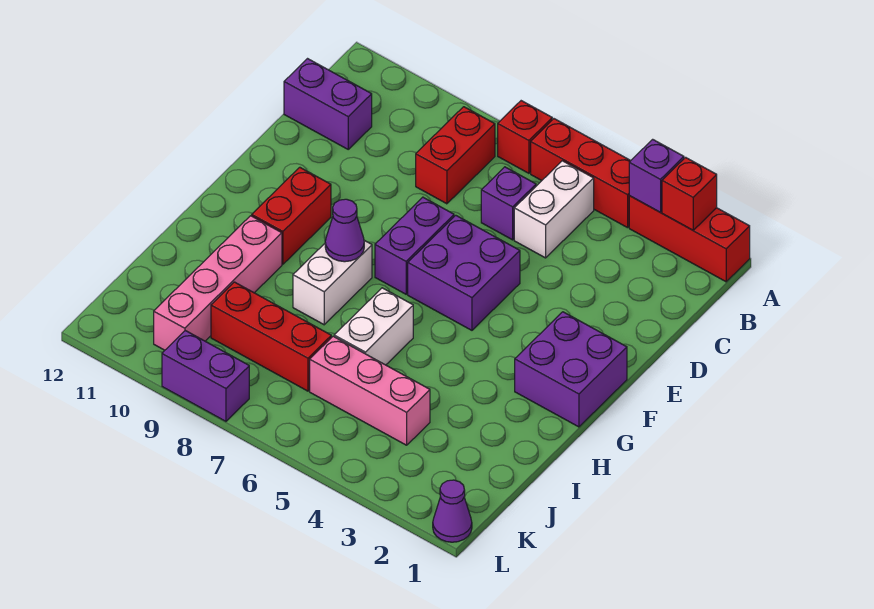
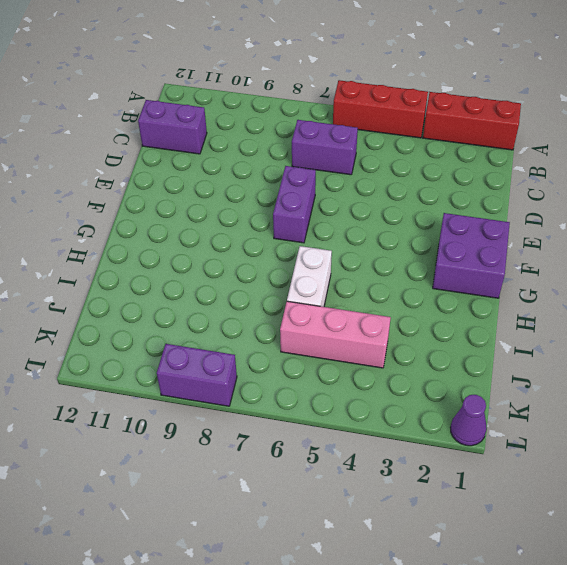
purple brick C6:C7 level 1 -> purple brick C6 level 1
none -> red brick A7 level 1
none -> white brick B5:C5 level 1
none -> red brick B8:C8 level 1

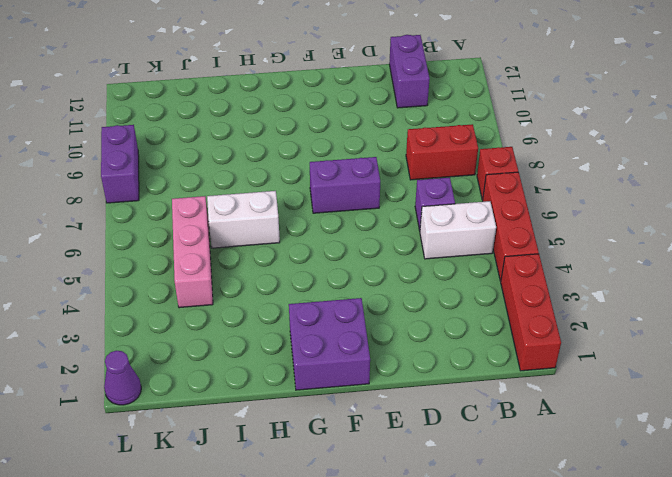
none -> purple brick E5:F6 level 1
none -> red brick F10:G10 level 1
none -> white brick G8:H8 level 1

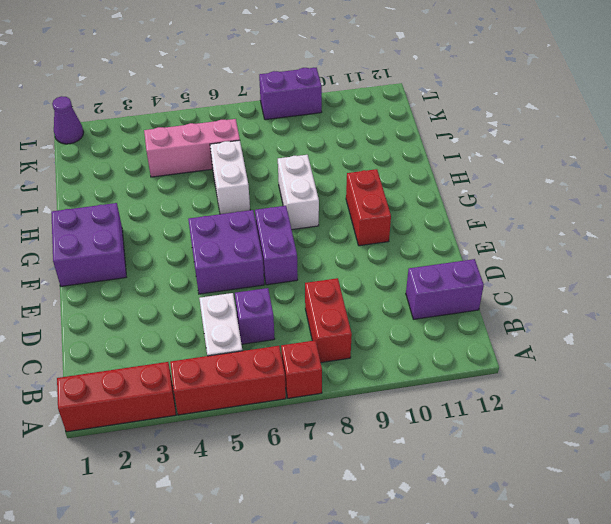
none -> pink brick H10:K10 level 1
none -> red brick J7:J9 level 1
none -> red brick A2 level 2

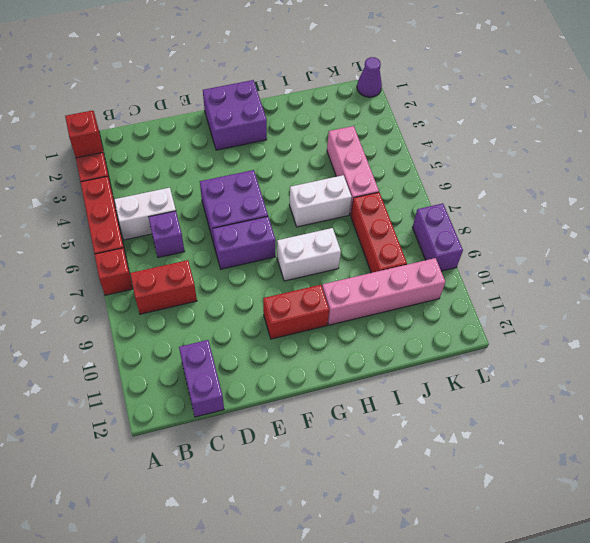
none -> purple brick A3 level 2
none -> purple cone G8 level 2

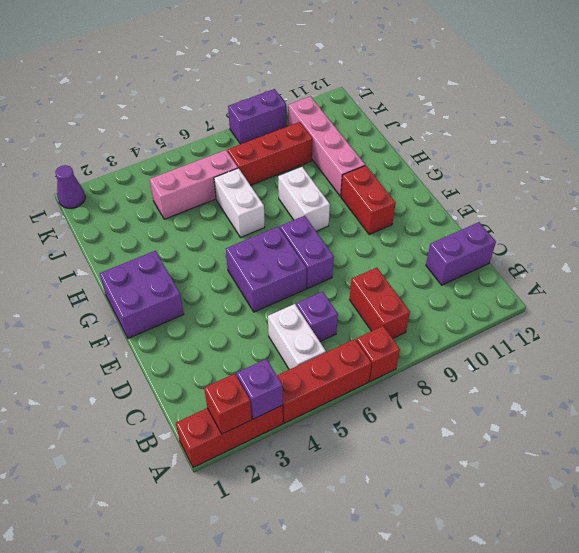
none -> purple cone G8 level 2

